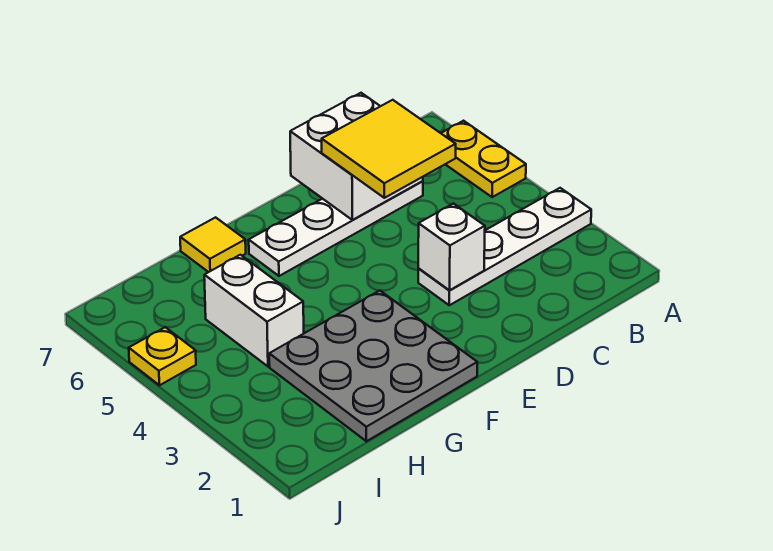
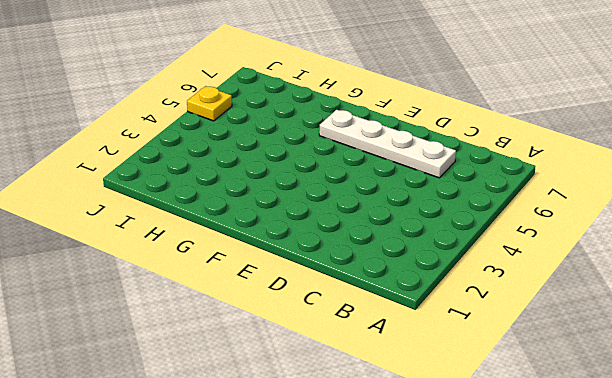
none -> white plate A3:D3 level 1
none -> yellow plate A5:A6 level 1

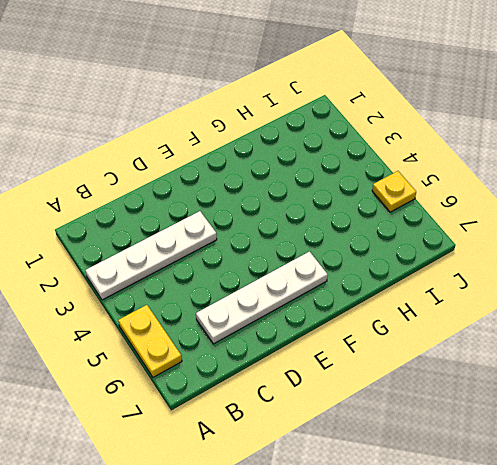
none -> grey plate F1:H3 level 1
none -> yellow tile G7 level 1

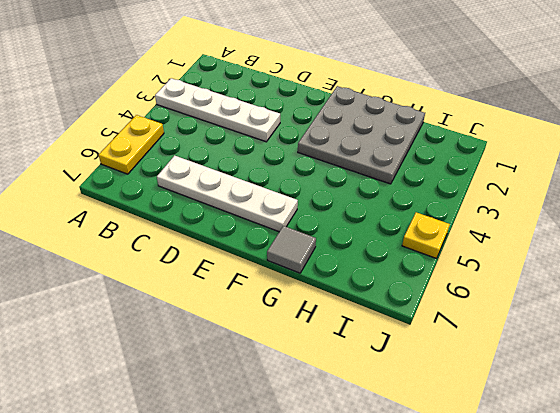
grey tile G7 level 1 -> yellow tile G7 level 1
none -> white brick H4:H5 level 1
none -> white brick C6:D7 level 2

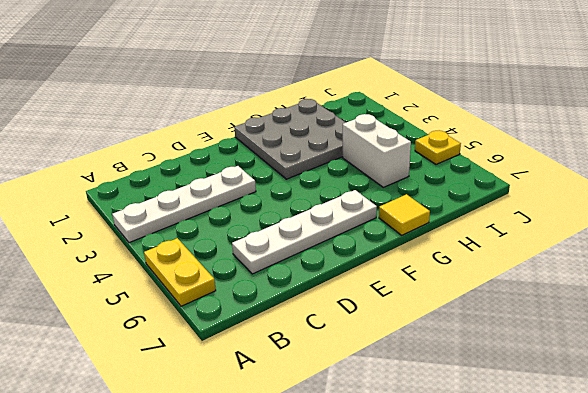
none -> white brick C6:D7 level 2
none -> white brick D3 level 2

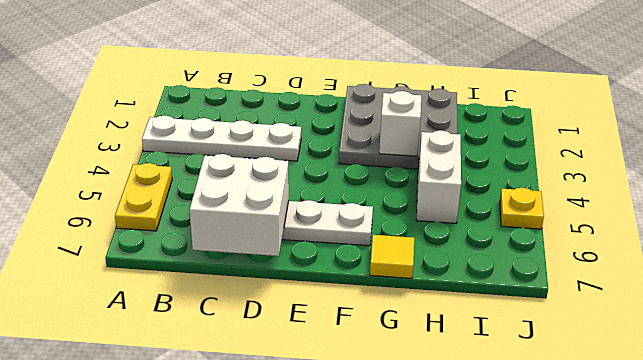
white brick G3 level 2 -> white brick D3 level 2
none -> yellow tile C5:D6 level 3

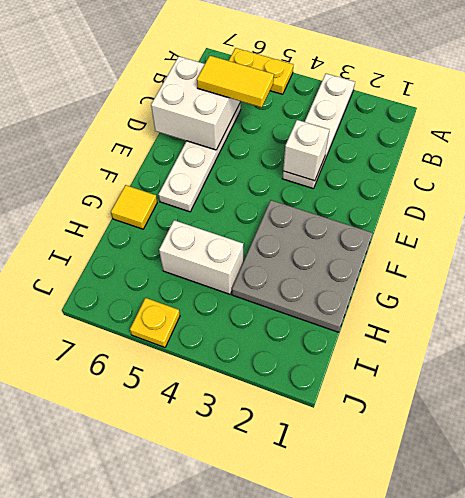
yellow tile C5:C6 level 3 -> yellow tile C5:D6 level 3

